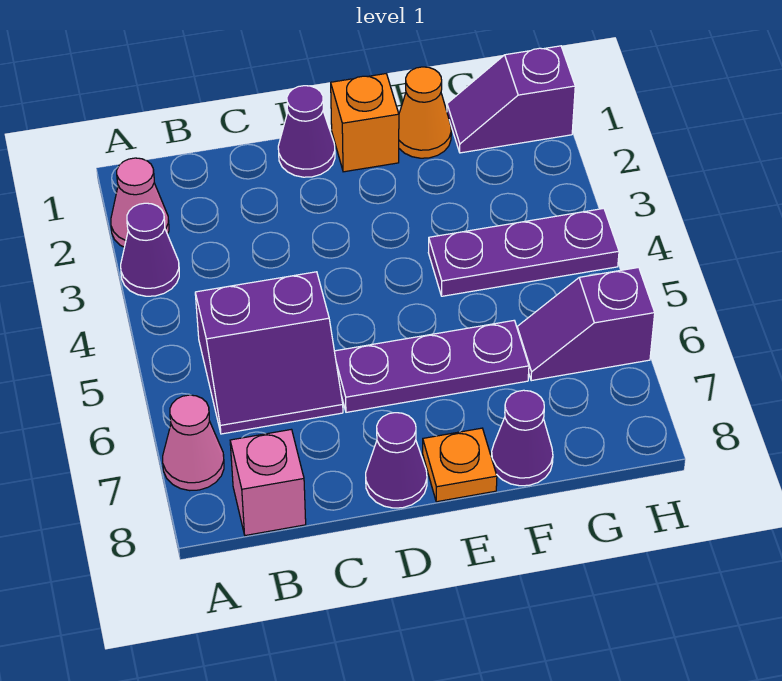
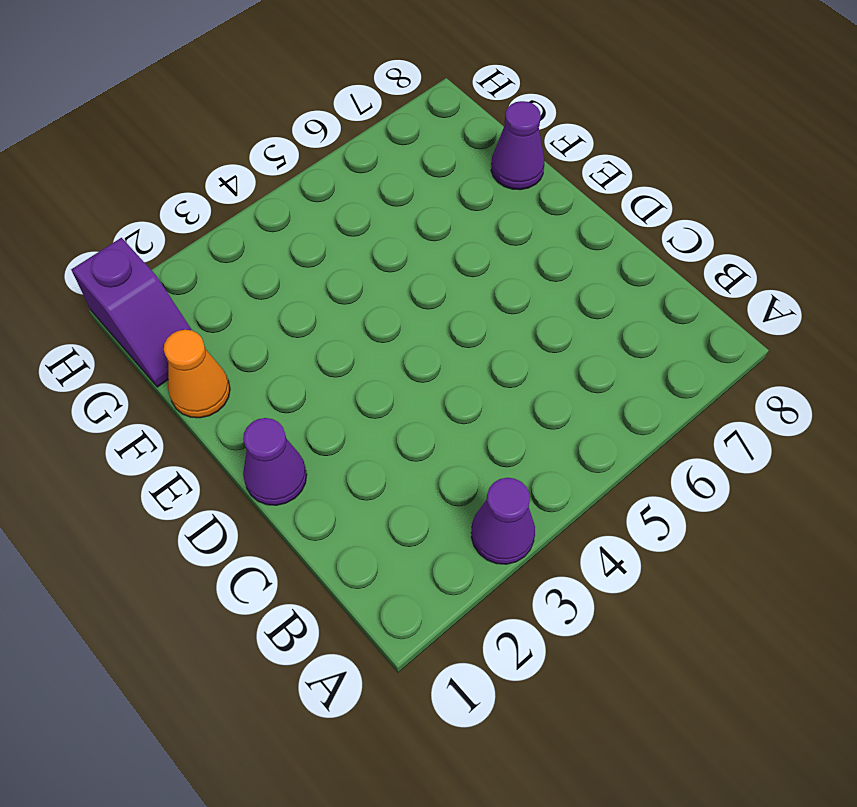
none -> pink cone A2 level 1
none -> pink cone A7 level 1
none -> purple slope B5:C6 level 1 top 5

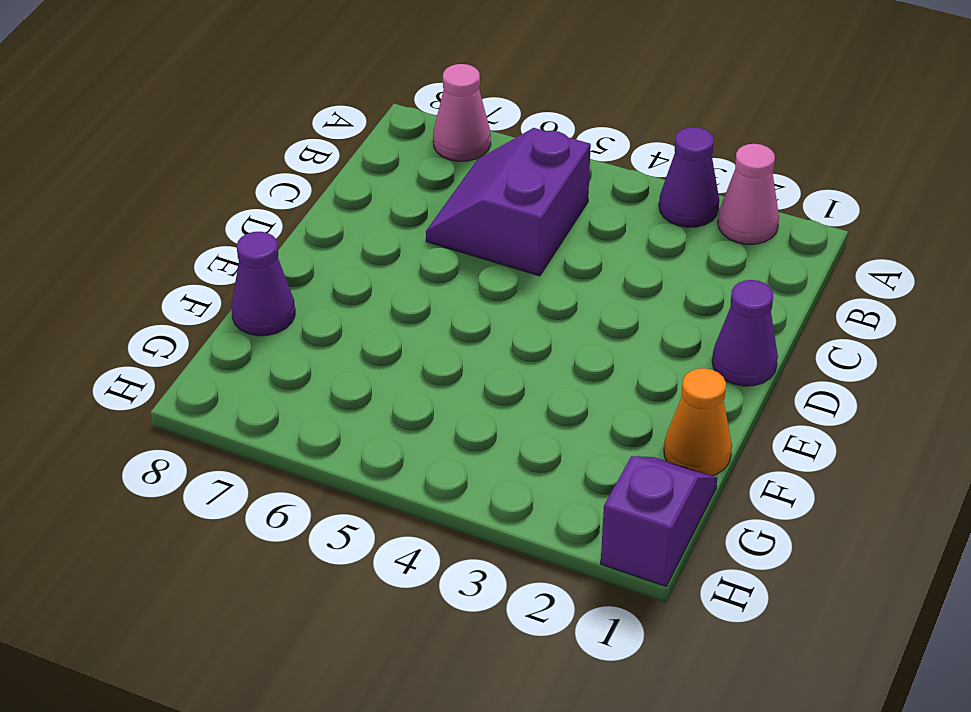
none -> pink brick B8 level 1
none -> purple plate D6:F6 level 1
none -> purple cone D8 level 1

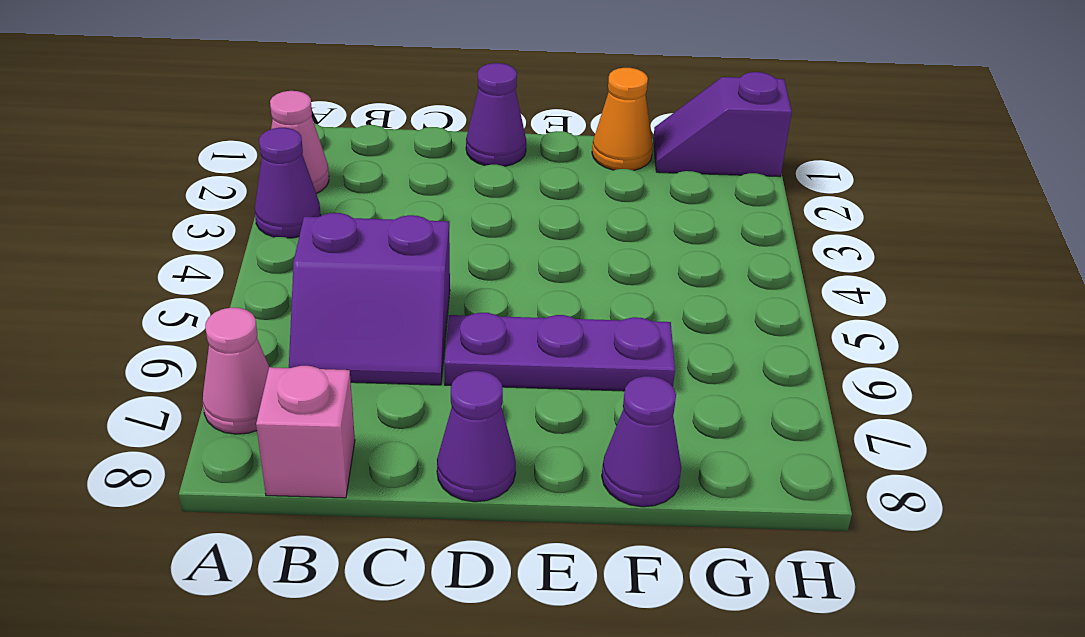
none -> orange brick E1 level 1
none -> orange plate E8 level 1
none -> purple plate F4:H4 level 1

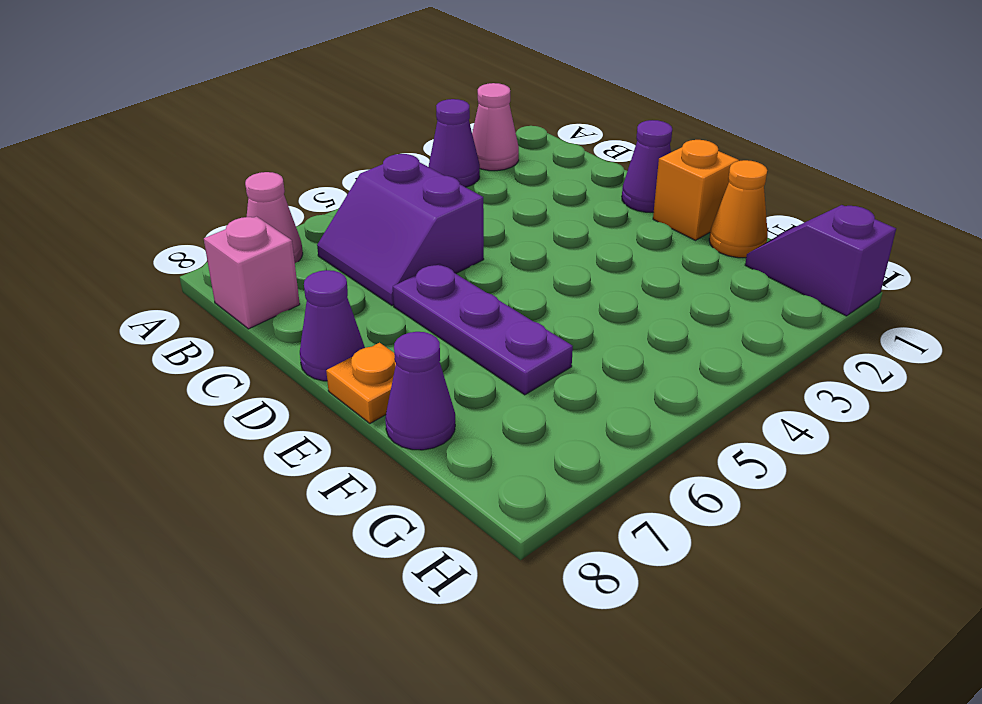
none -> purple plate F4:H4 level 1
none -> purple slope G6:H6 level 1 top H

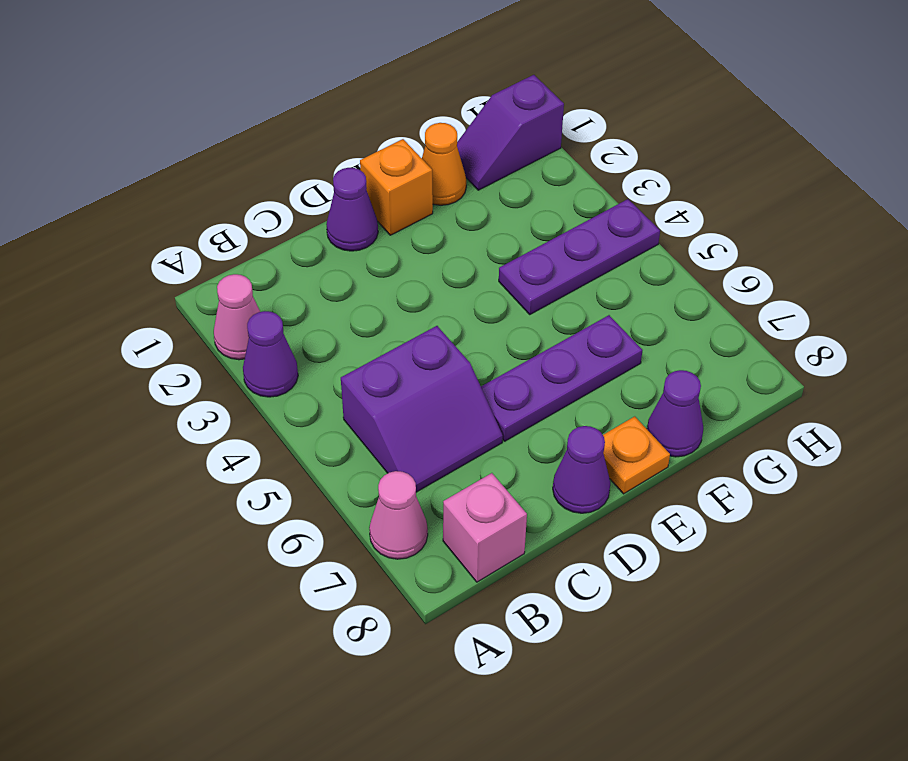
none -> purple slope G6:H6 level 1 top H

